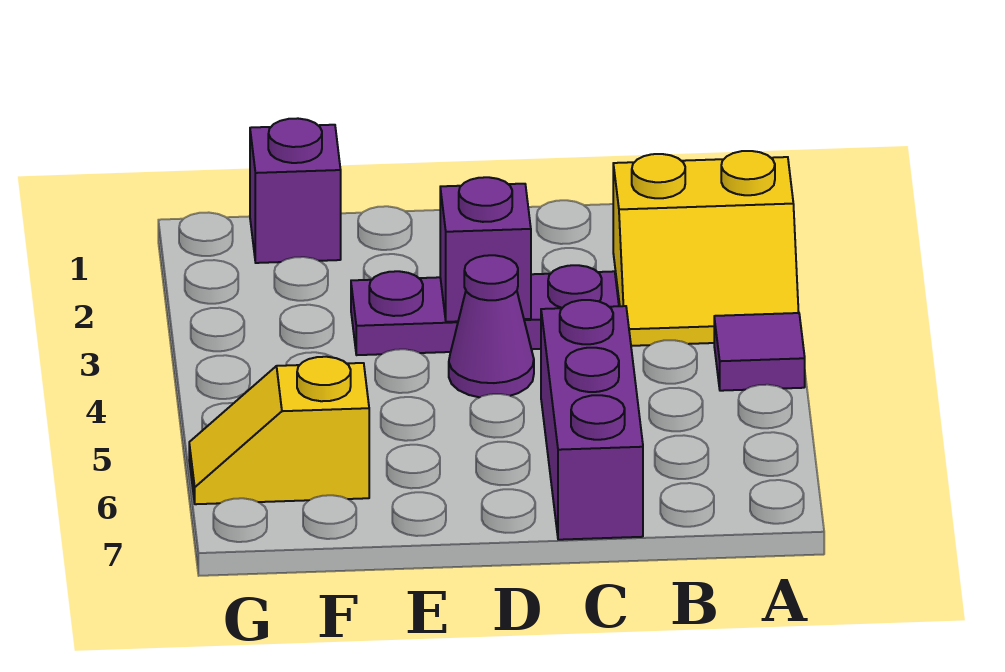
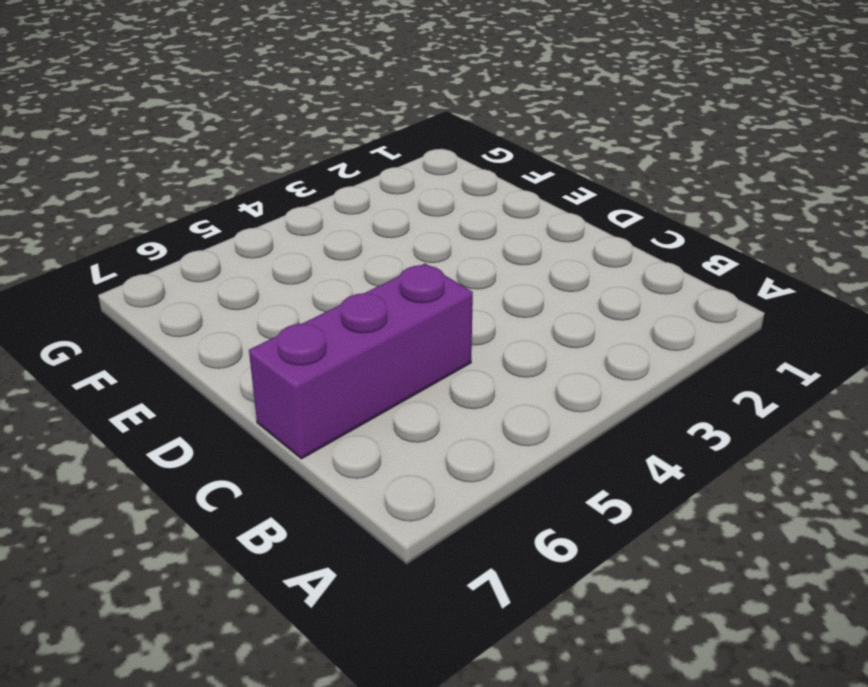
none -> yellow slope A2:B3 level 1 top 2
none -> purple tile A4 level 1

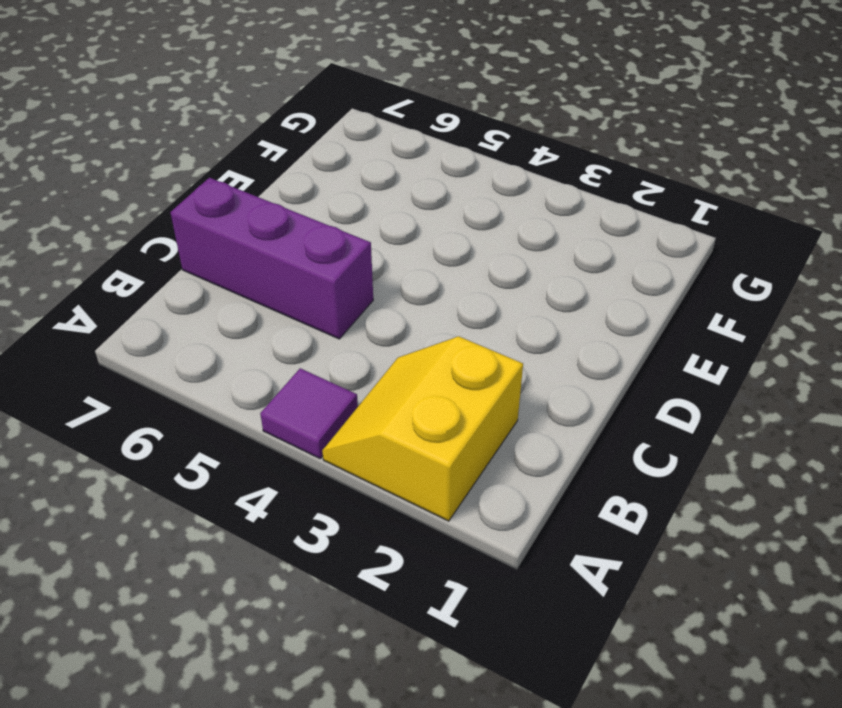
none -> purple plate C3:E3 level 1
none -> purple cone D4 level 1

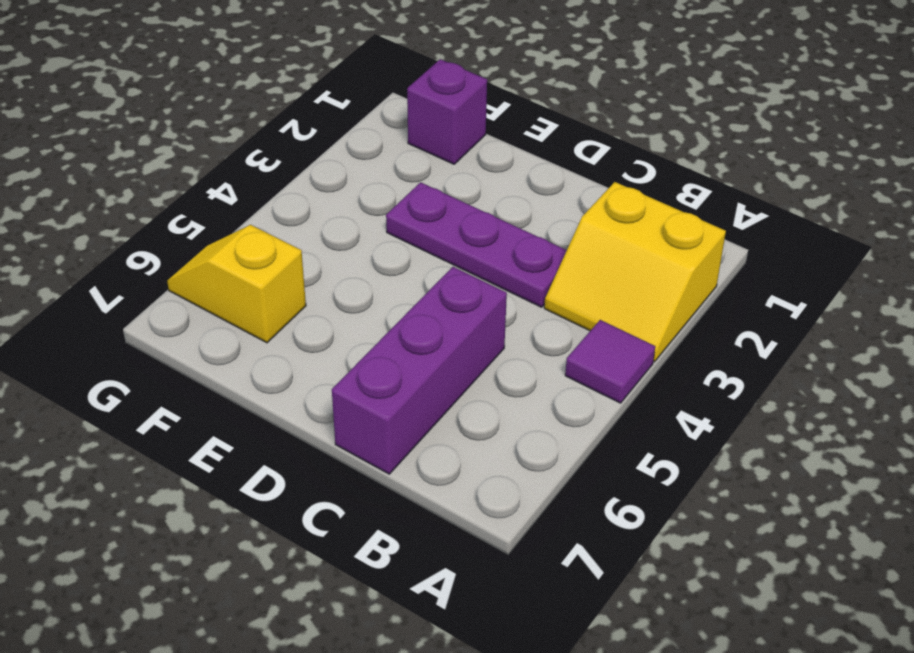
none -> purple cone D4 level 1
none -> purple brick D3 level 2

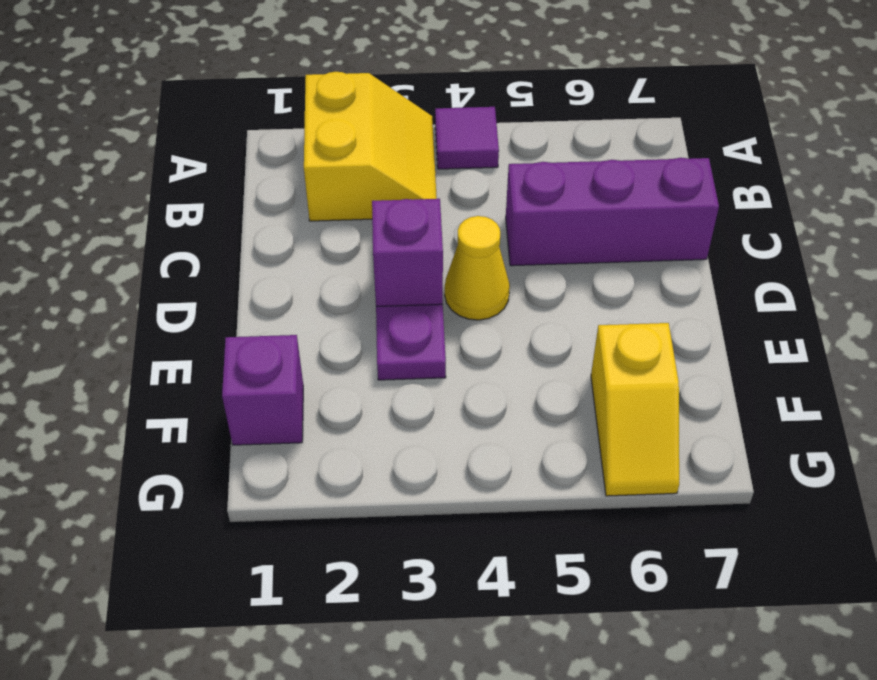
yellow cone D4 level 1 -> purple cone D4 level 1

